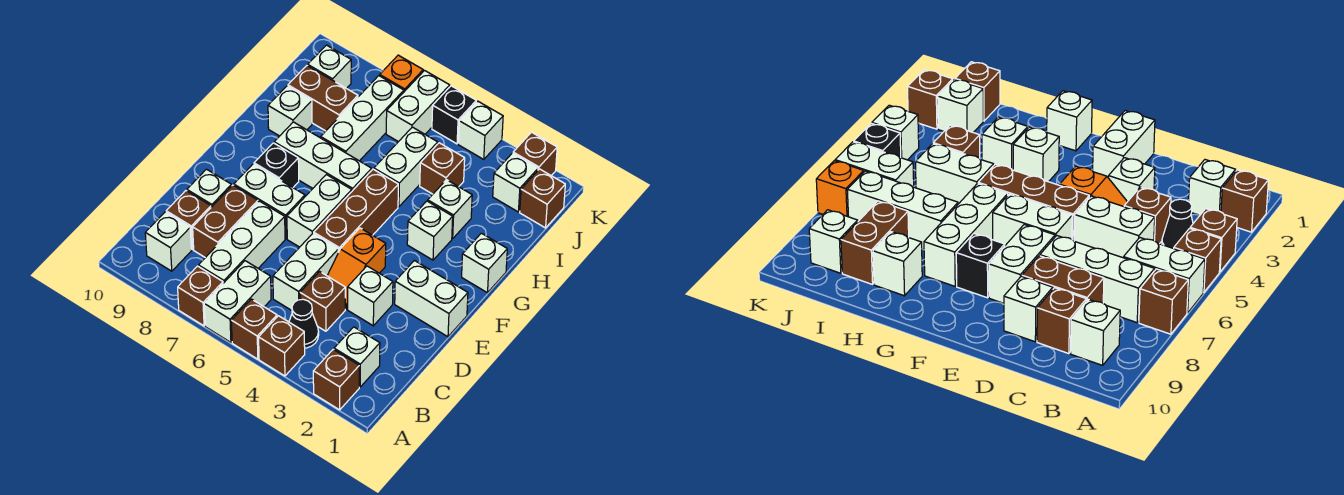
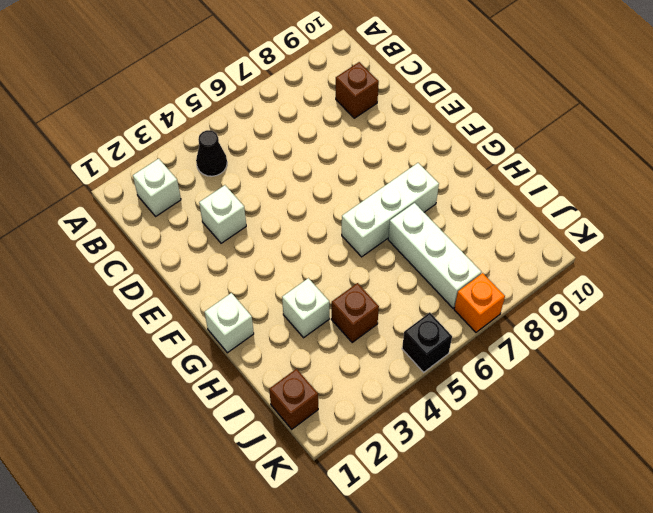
none -> brown brick A2 level 1
none -> brown brick A4 level 1
none -> brown brick A5 level 1
none -> white brick A6:B6 level 1

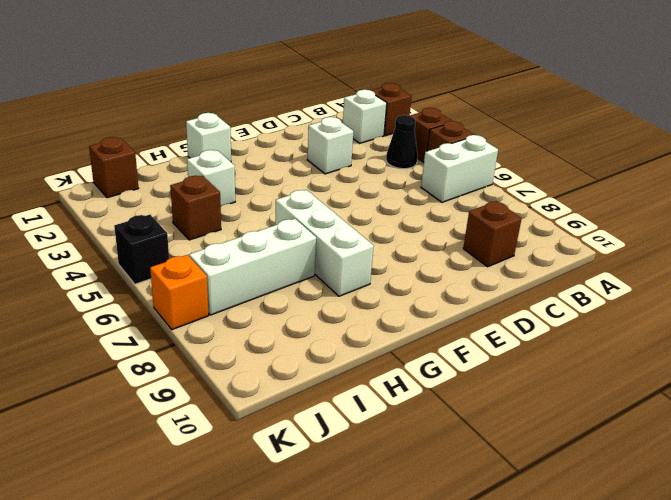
none -> brown brick A7 level 1
none -> white brick B7:D7 level 1
none -> white brick B9 level 1
none -> brown brick C4 level 1

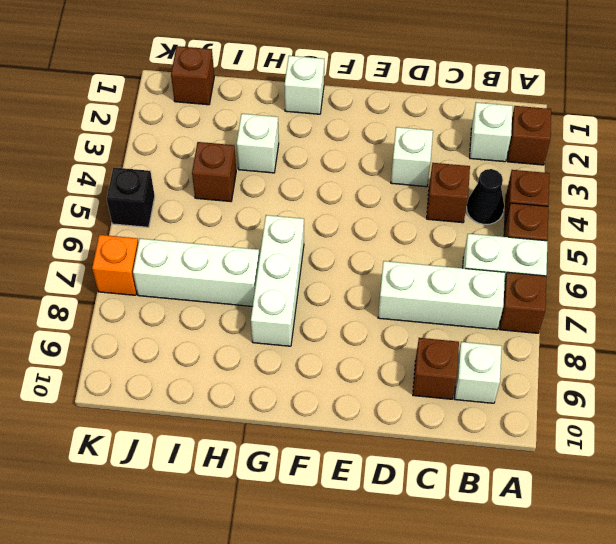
none -> white brick C5:D5 level 1
none -> brown brick C8:D8 level 1
none -> orange slope D4:E4 level 1 top E
none -> white brick D9 level 1

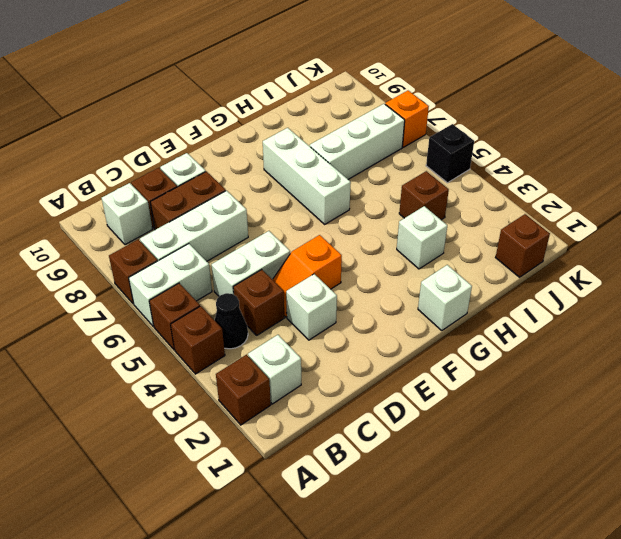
none -> white brick E1:E2 level 1
none -> brown brick E5:G5 level 1
none -> white brick E6:F6 level 1
none -> white brick E7:E8 level 1

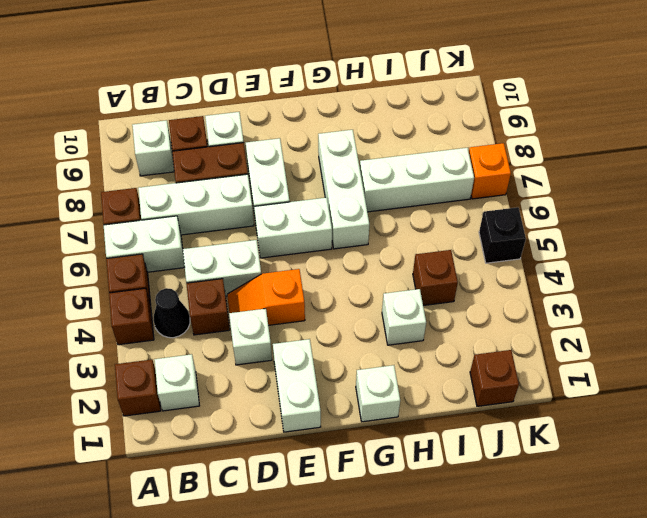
none -> brown brick E5:G5 level 1
none -> black brick F8 level 1
none -> white brick G3 level 1
none -> white brick H5:I5 level 1

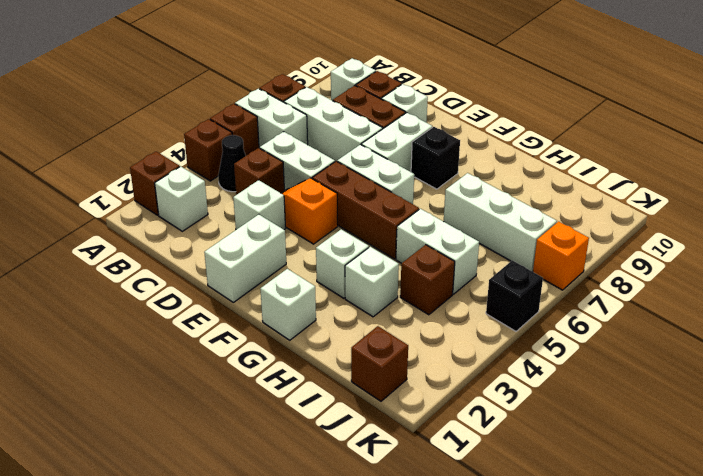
none -> white brick G6:G8 level 1
none -> white brick H9 level 1
none -> brown brick I8:I9 level 1
none -> white brick J2 level 1

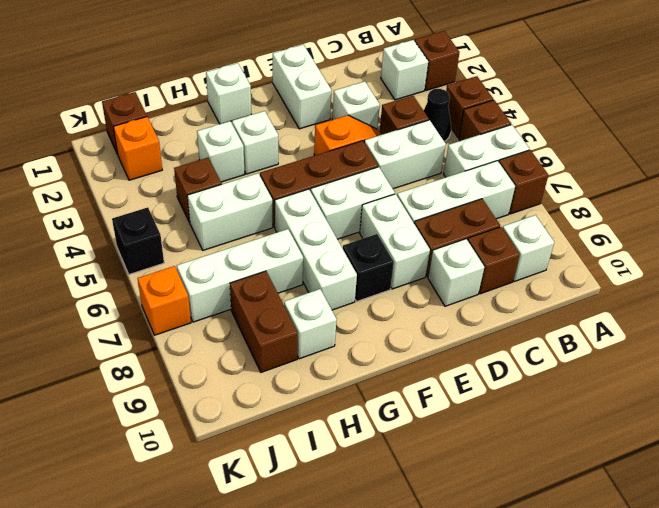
orange brick J2 level 1 -> white brick J2 level 1
none -> white brick J6:K6 level 1
none -> white brick J9 level 1
none -> brown brick K2 level 1
none -> white brick K4 level 1

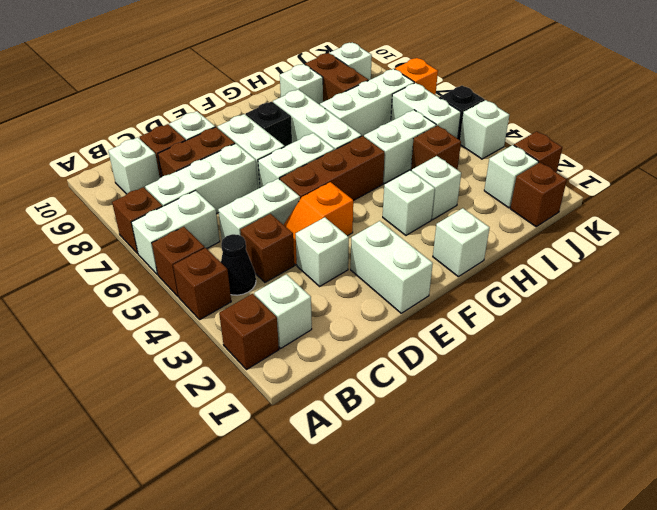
white brick J5:J6 level 1 -> white brick J6:K6 level 1

